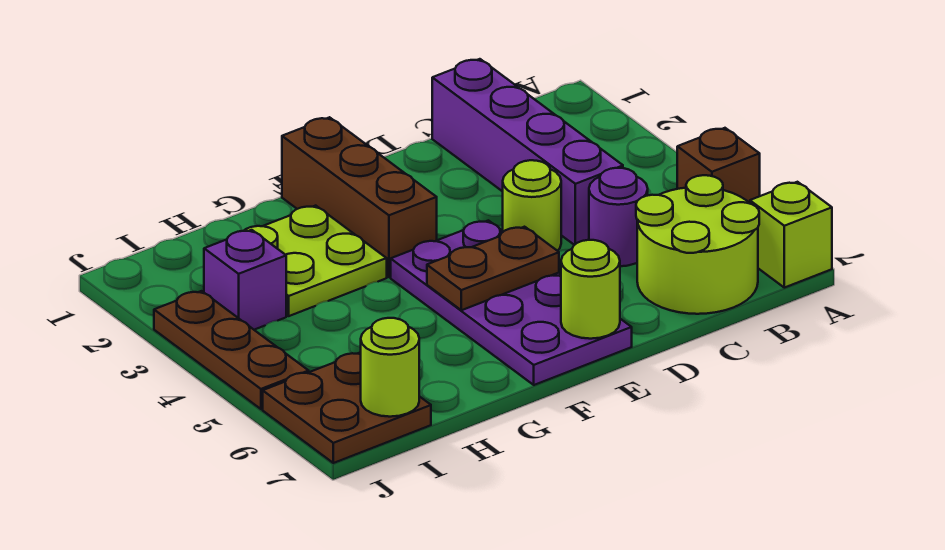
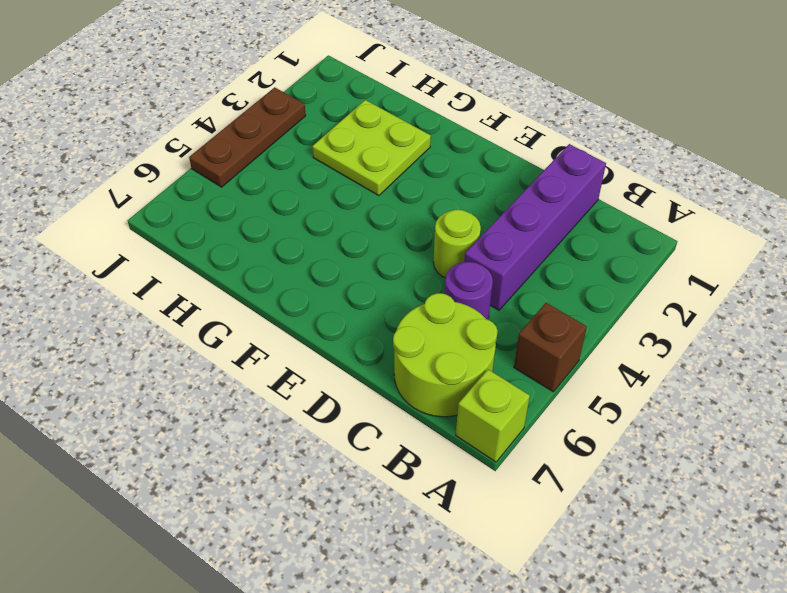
none -> purple plate E4:F7 level 1
none -> brown brick F1:F3 level 1
none -> purple brick I3 level 1

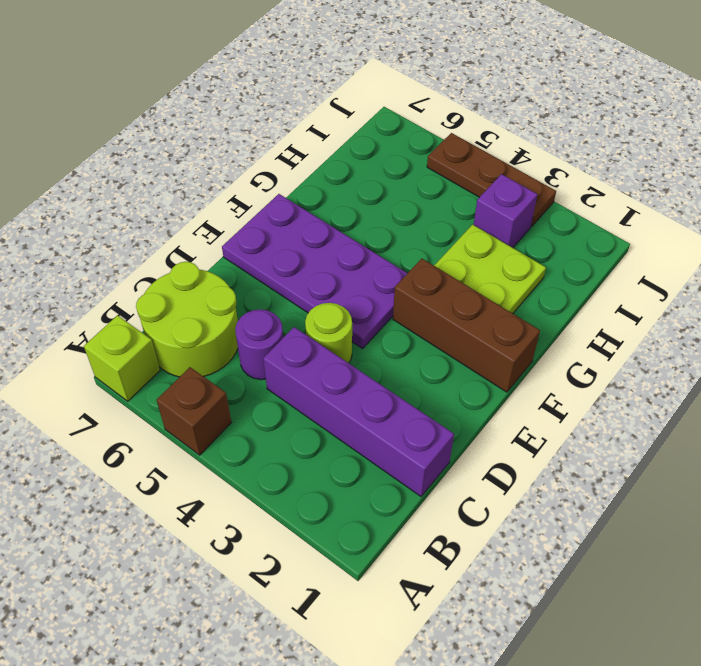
none -> brown plate I6:J7 level 1
none -> brown plate E5:F5 level 2
none -> lime round brick E7 level 2

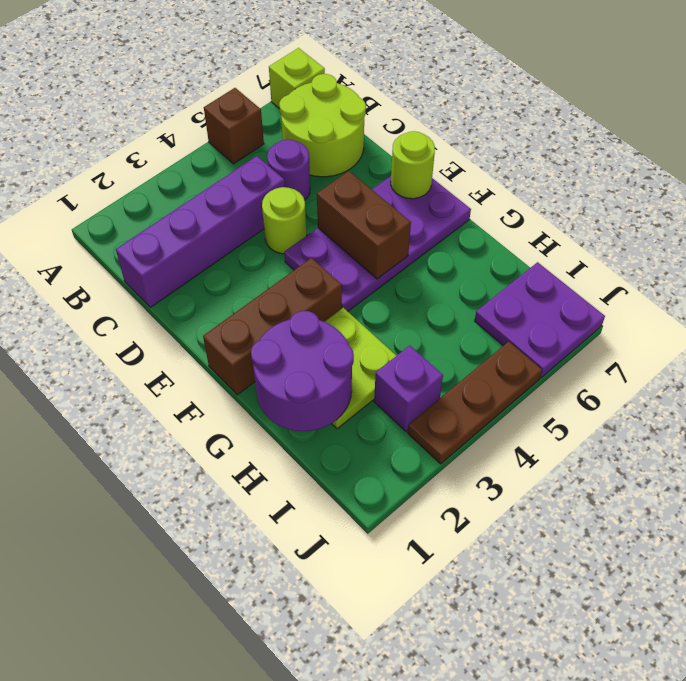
brown brick E5:F5 level 2 -> brown plate E5:F5 level 2
purple round brick G1:H2 level 2 -> none
purple plate I6:J7 level 1 -> brown plate I6:J7 level 1
none -> lime round brick I7 level 2

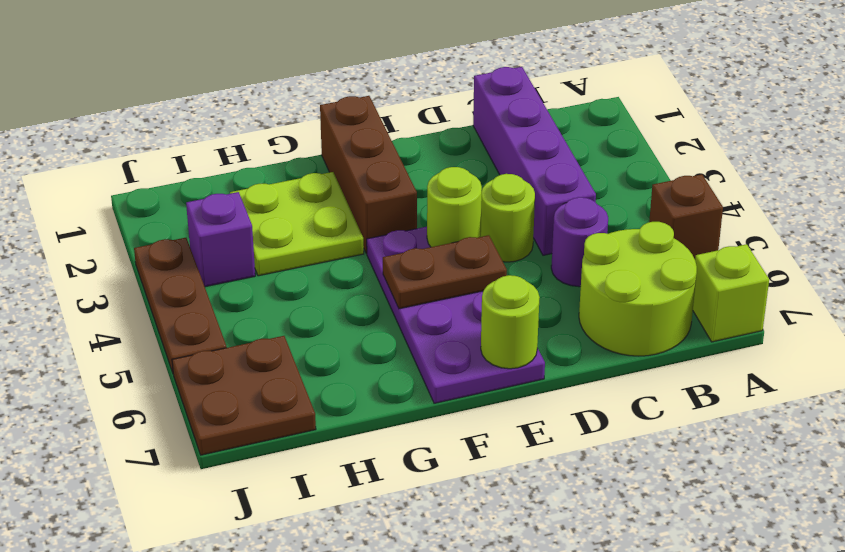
lime round brick E4 level 2 -> lime round brick I7 level 2

